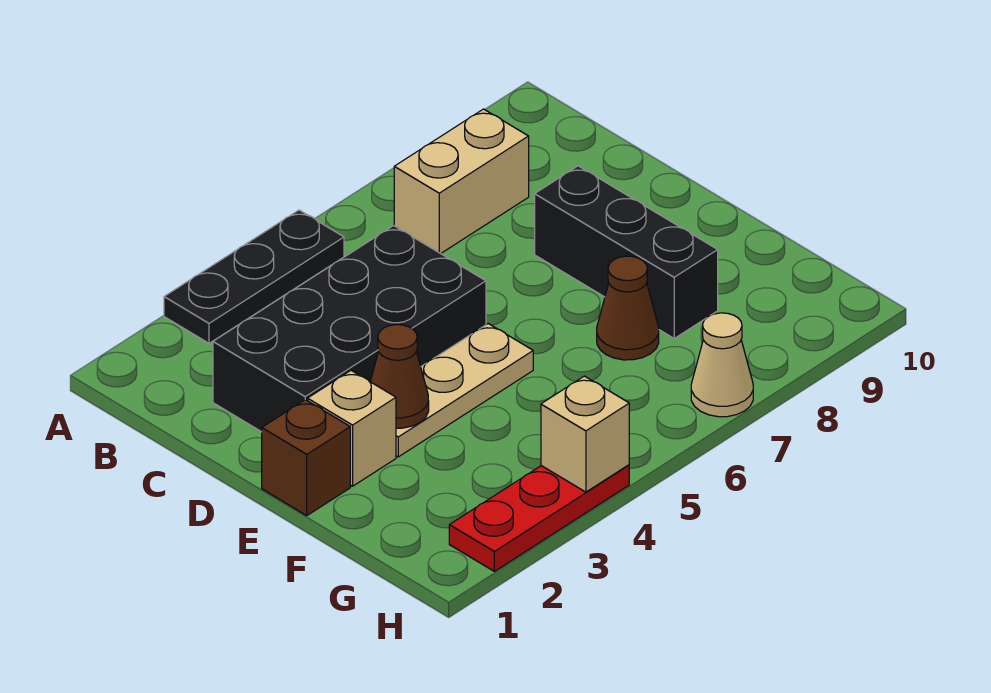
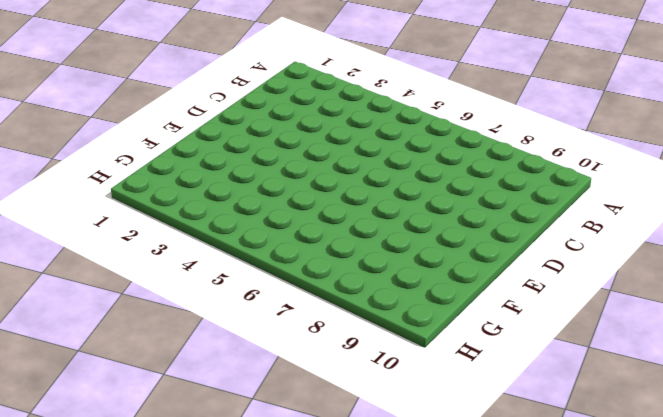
none -> black plate A3:A5 level 1
none -> tan brick B7:B8 level 1
none -> black brick C2:D5 level 1

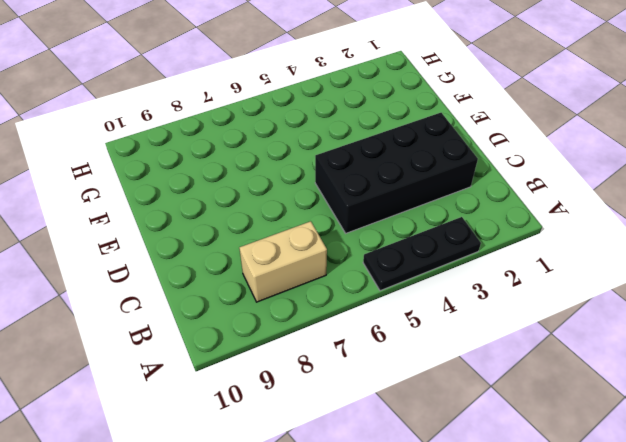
none -> black brick D8:F8 level 1
none -> brown brick E1 level 1
none -> tan brick E2 level 1

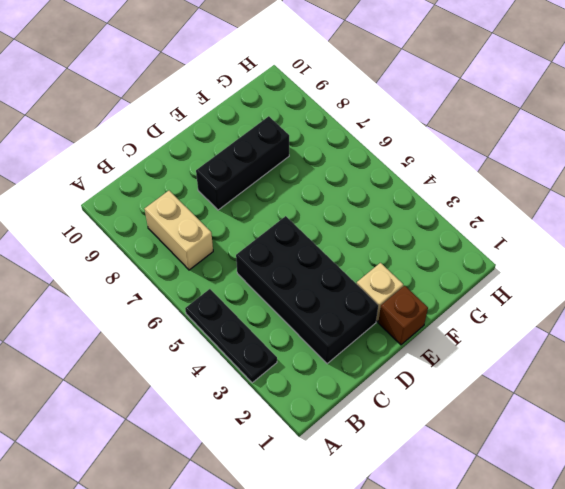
none -> tan plate E3:E5 level 1
none -> brown cone F7 level 1
none -> red plate H2:H4 level 1

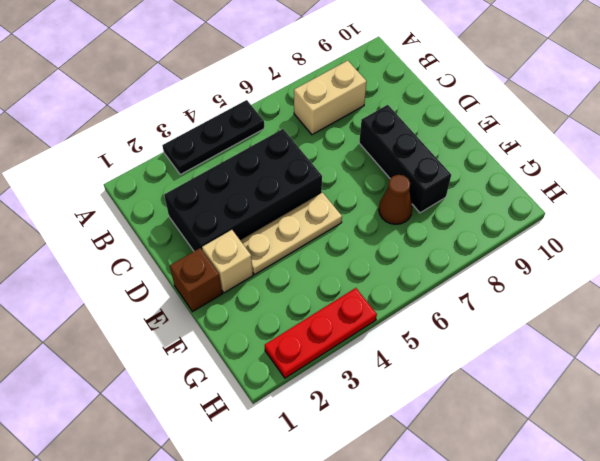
none -> tan cone H7 level 1
none -> brown cone E3 level 2
none -> tan brick H4 level 2

